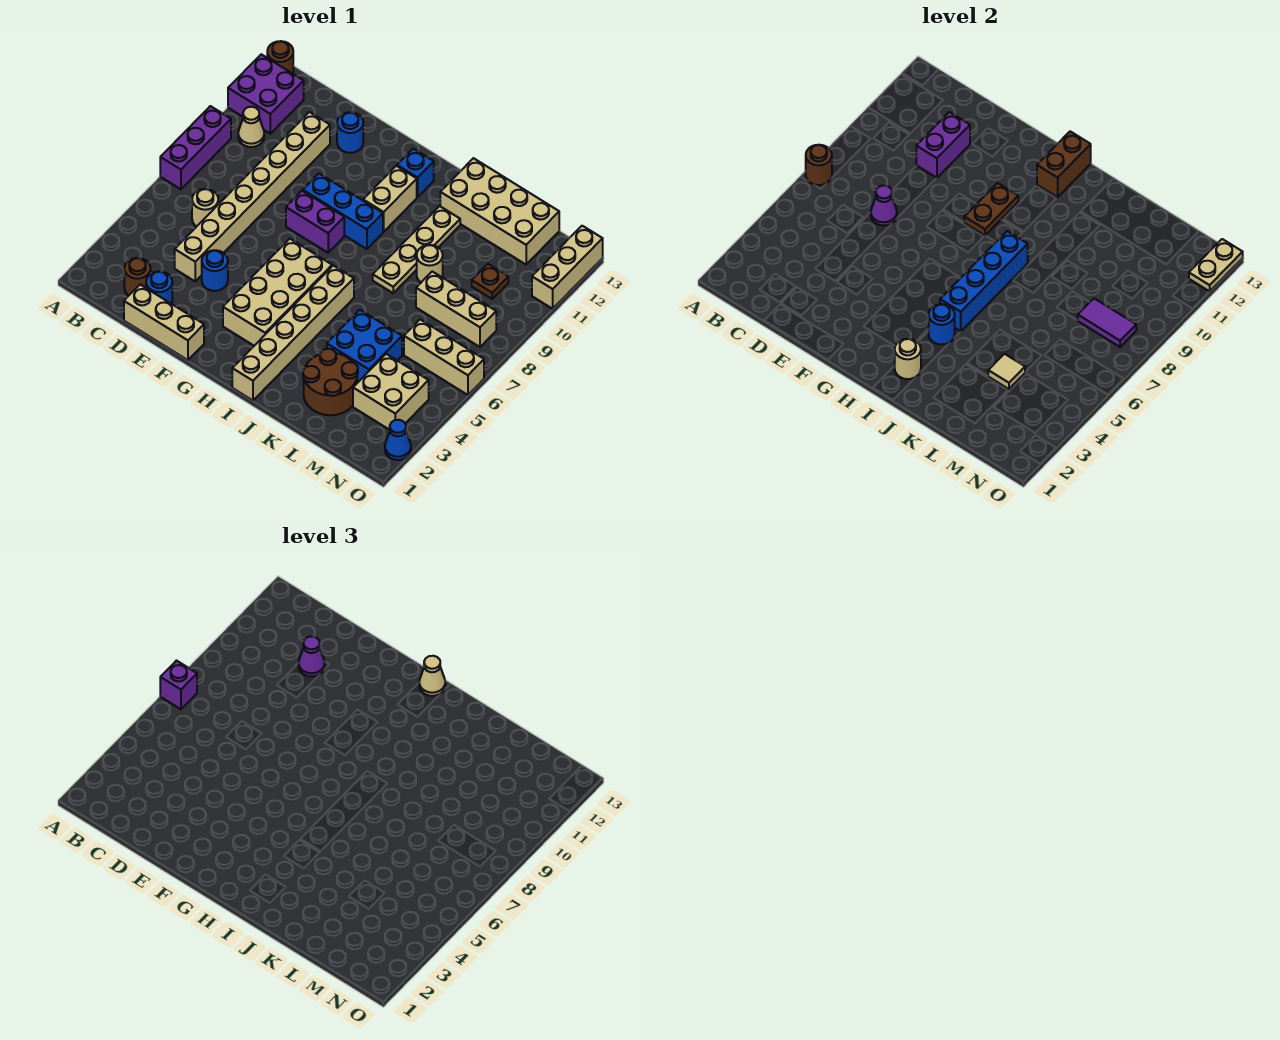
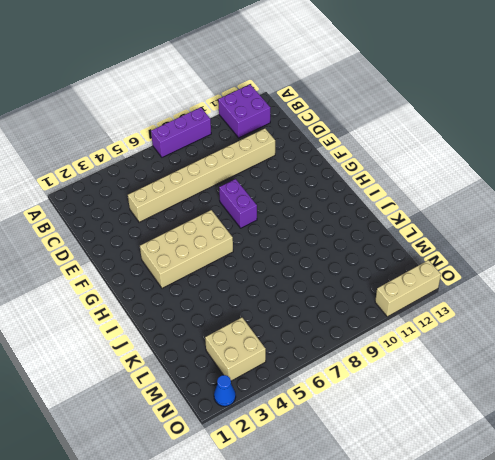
none -> brown round brick A13 level 1
none -> tan cone B10 level 1
none -> brown round brick C2 level 1
none -> tan round brick C6 level 1

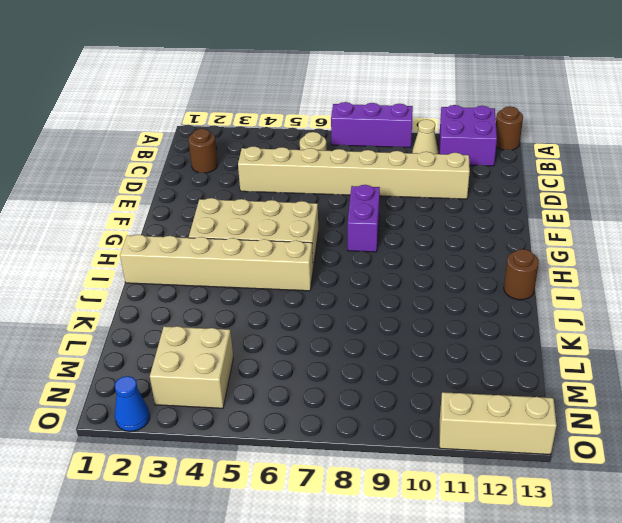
brown round brick I13 level 1 -> brown round brick A7 level 2
none -> tan brick D1:F1 level 1
none -> blue round brick D2 level 1
none -> blue round brick E4 level 1
none -> blue round brick E12 level 1

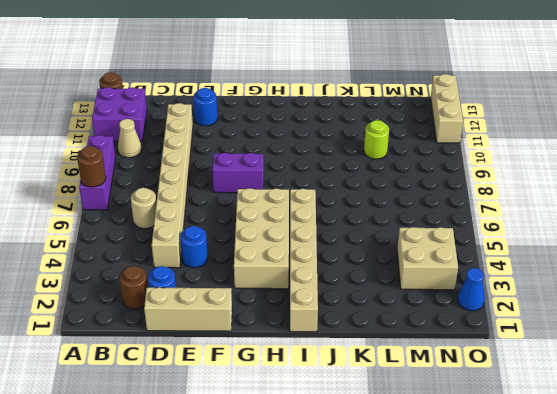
lime round brick L10 level 1 -> none
none -> blue brick F9:H9 level 1
none -> tan brick H10:H11 level 1
none -> blue brick H12 level 1
none -> tan plate J8:J11 level 1

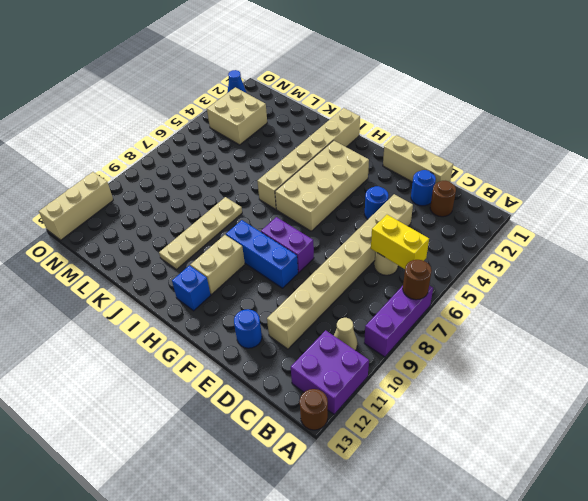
yellow brick B6:C6 level 2 -> none
none -> tan brick J12:M13 level 1
none -> brown round brick K2:L3 level 1
none -> blue brick K4:L5 level 1
none -> tan round brick K9 level 1

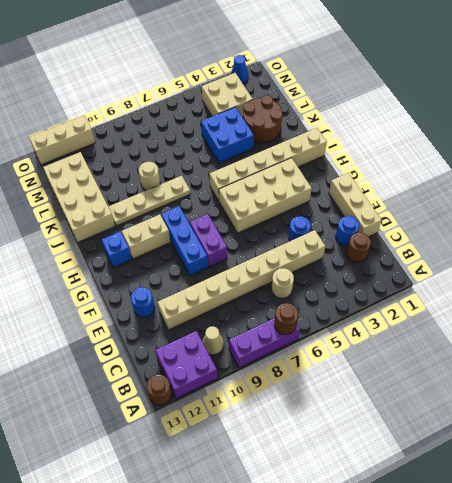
none -> tan brick L8:N8 level 1
none -> tan brick M6:O6 level 1
none -> brown plate M10 level 1
none -> purple cone D7 level 2

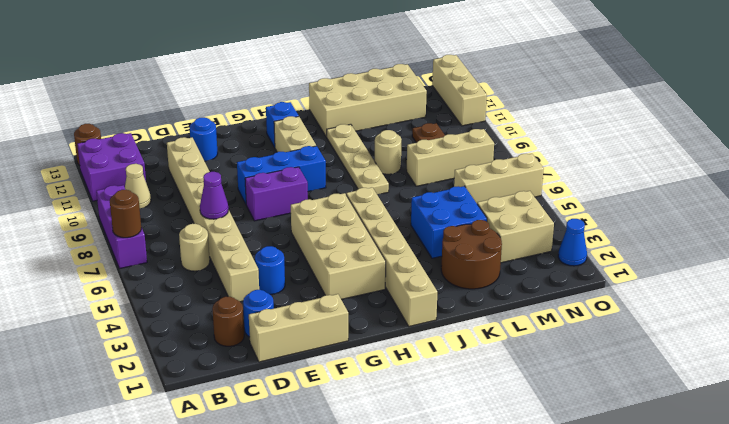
none -> purple brick D10:D11 level 2
none -> brown plate G9:G10 level 2
none -> brown brick H12:H13 level 2
none -> tan round brick I2 level 2

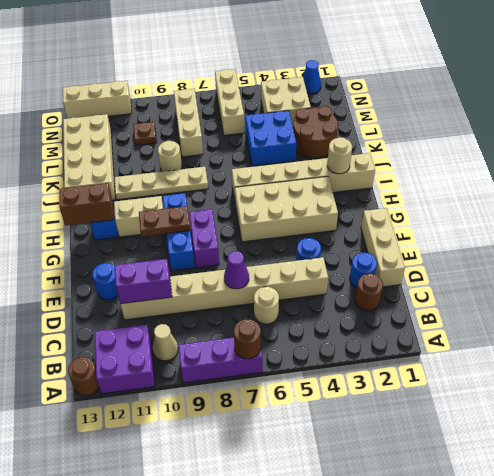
none -> blue round brick I4 level 2
none -> blue brick I5:I8 level 2
none -> tan tile L4 level 2
none -> purple tile M8:N8 level 2

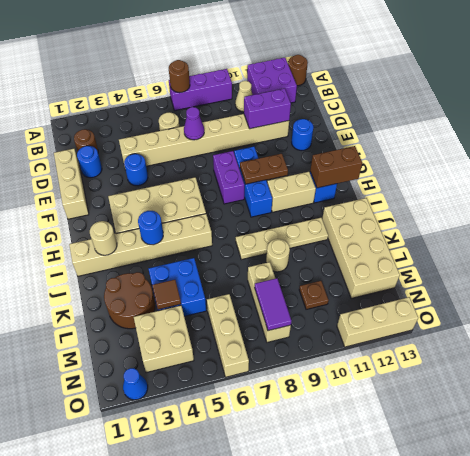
brown tile L4 level 2 -> tan tile L4 level 2
none -> blue brick I5:I8 level 2
none -> tan plate O12:O13 level 2
none -> purple brick A7 level 3
none -> purple cone D11 level 3

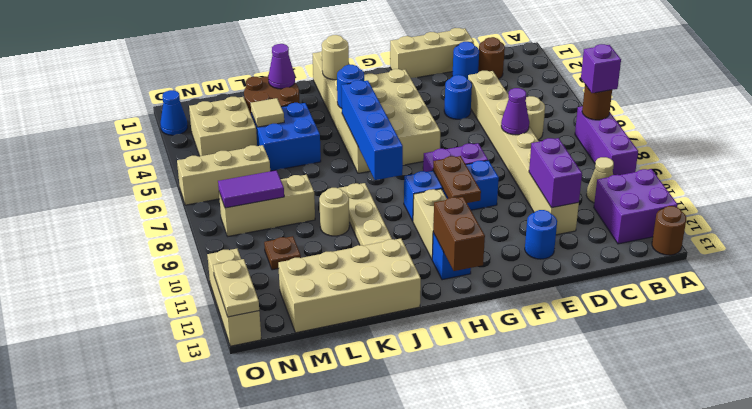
purple cone K2 level 2 -> purple cone D11 level 3
none -> tan cone H13 level 3

